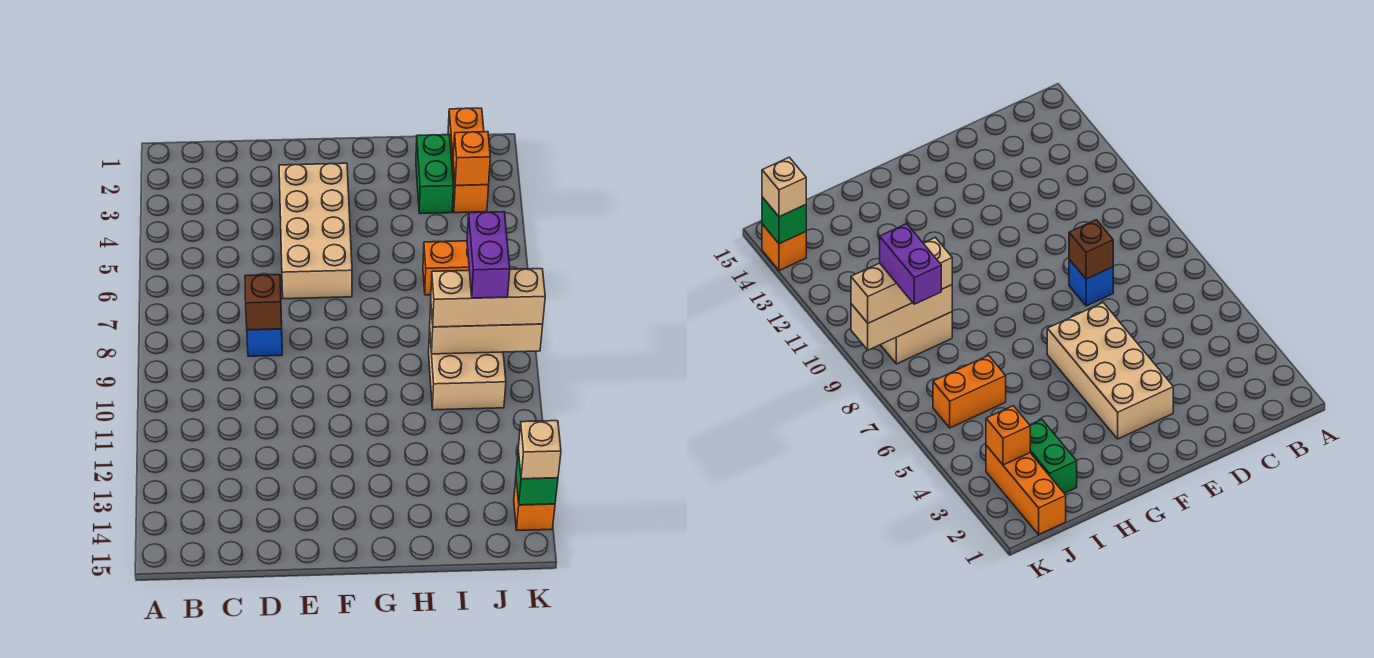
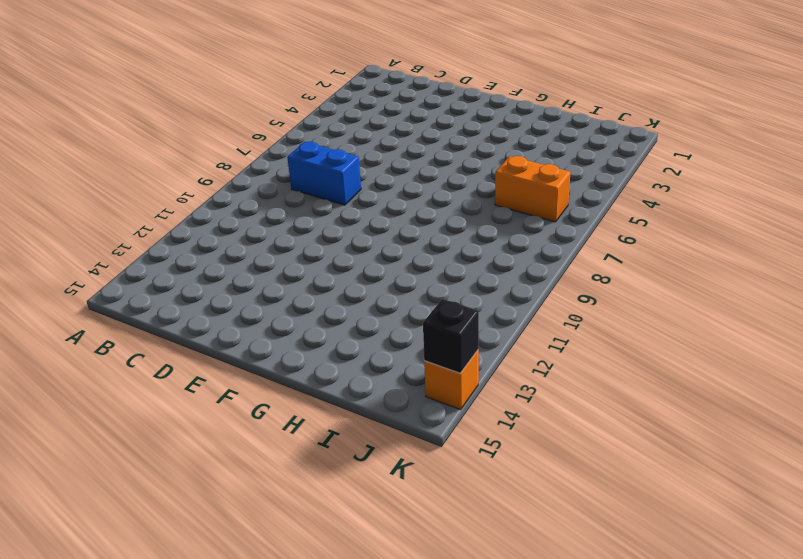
blue brick C8:D8 level 1 -> blue brick D8 level 1
black brick K14 level 2 -> green brick K14 level 2
none -> tan brick E3:F6 level 1
none -> green brick I2:I3 level 1
none -> tan brick I9:J10 level 1

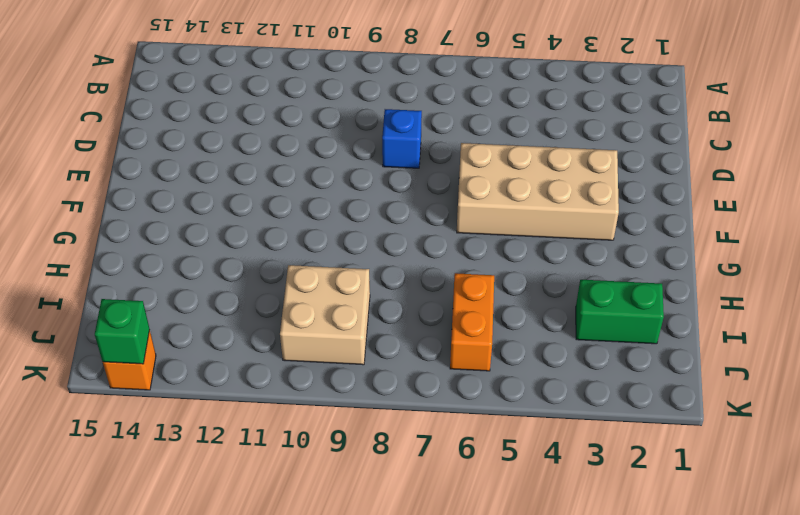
none -> orange brick J1:J3 level 1
none -> brown brick D8 level 2
none -> tan brick I9:K9 level 2

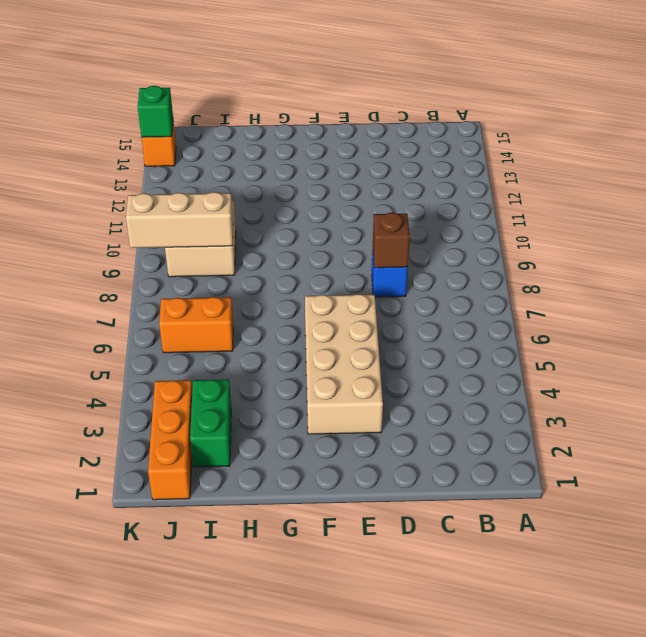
none -> orange brick J3 level 2
none -> tan brick I9:K9 level 3
none -> tan brick K14 level 3

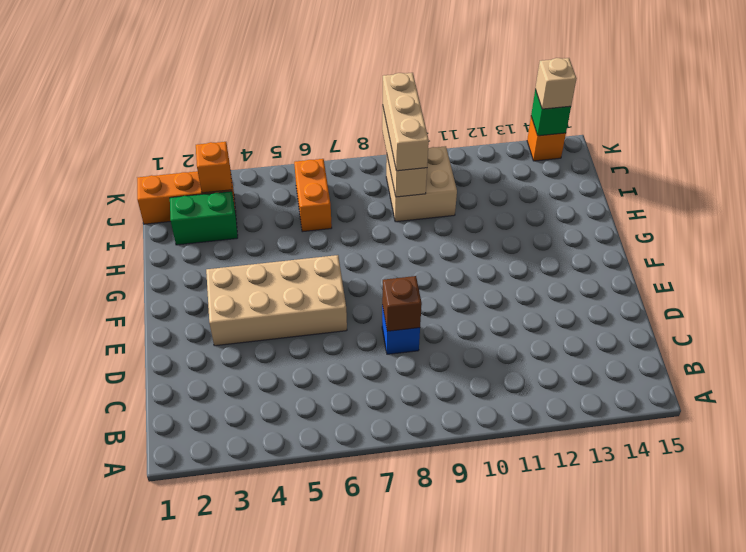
none -> purple brick J8:J9 level 4

